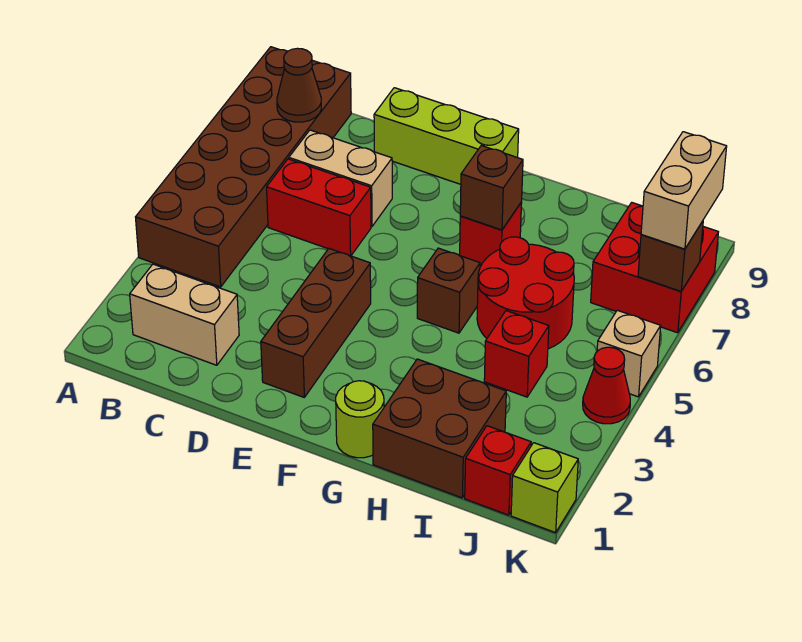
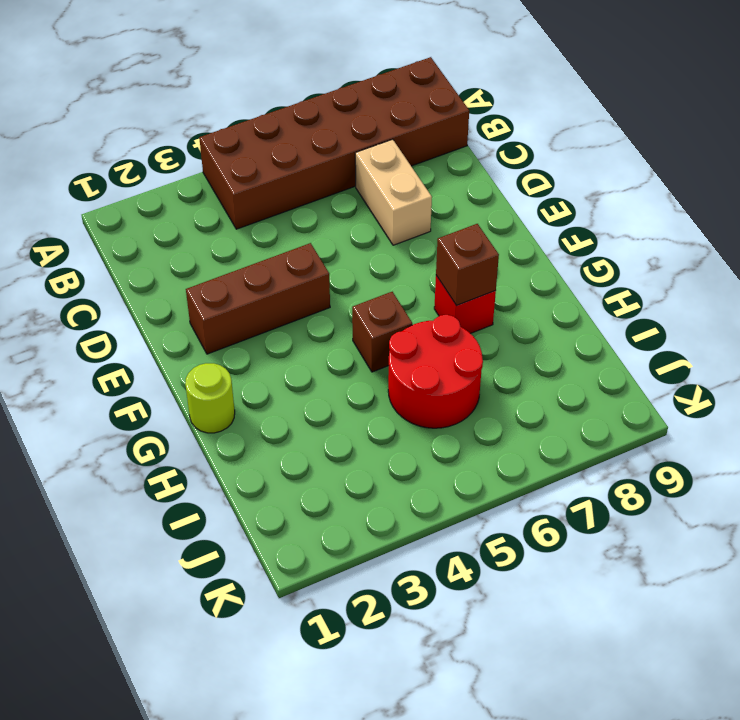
none -> tan brick B2:C2 level 1
none -> red brick C6:D6 level 1
none -> lime brick D9:F9 level 1

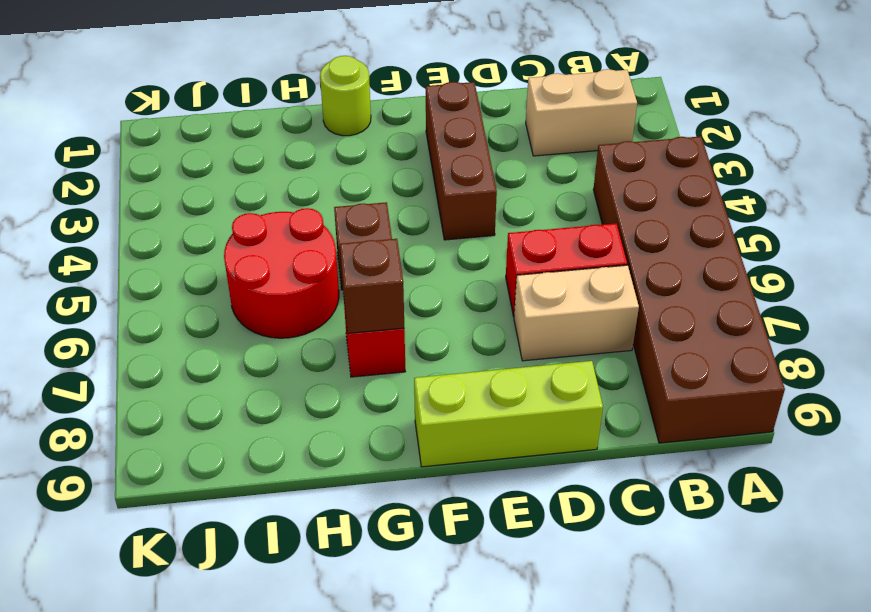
none -> brown brick H1:I2 level 1
none -> red brick I4 level 1
none -> red brick J1 level 1

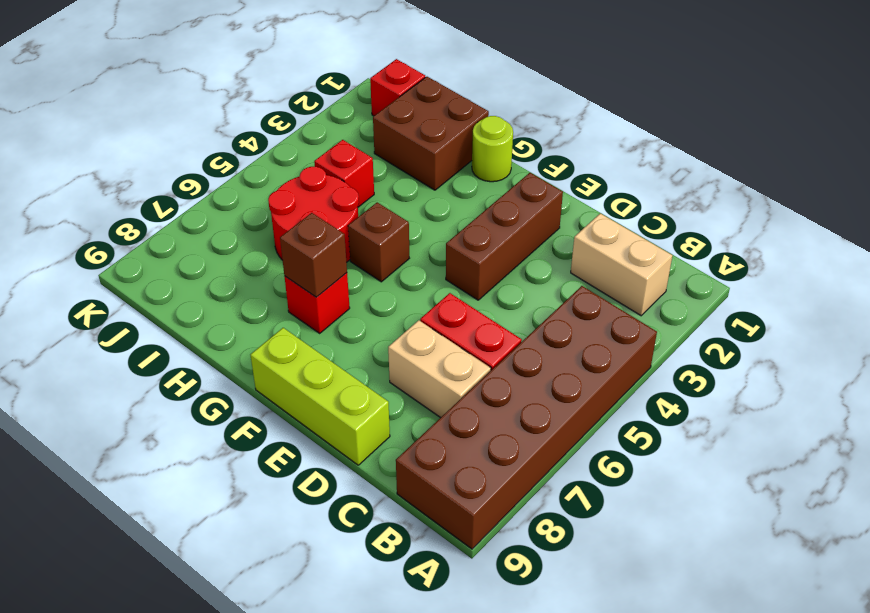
none -> red brick J7:K8 level 1
none -> lime brick K1 level 1
none -> red cone K4 level 1

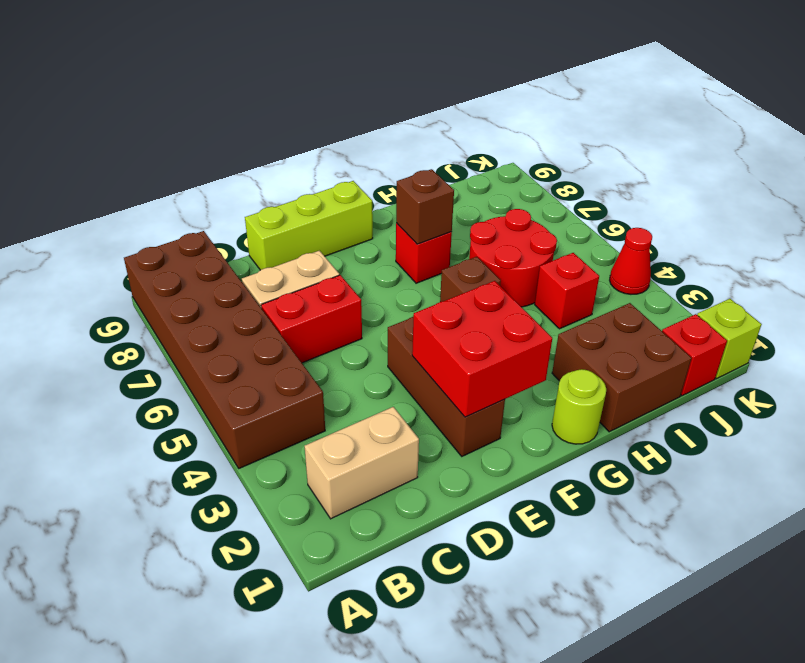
red brick E2:F3 level 2 -> red brick J7:K8 level 1
none -> tan brick K5 level 1
none -> brown cone B8 level 2
none -> brown brick K7 level 2

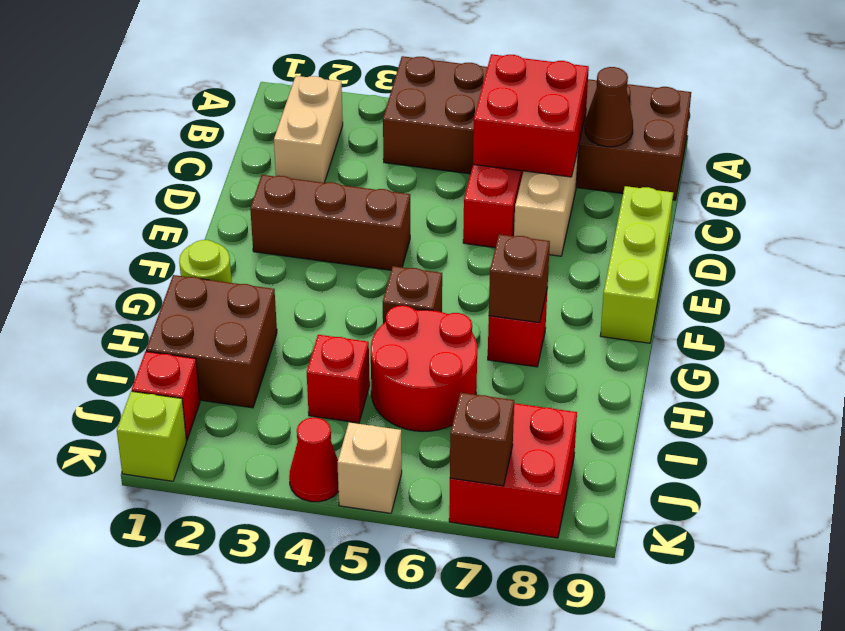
red brick B6:C7 level 2 -> none
none -> tan brick K7:K8 level 3

